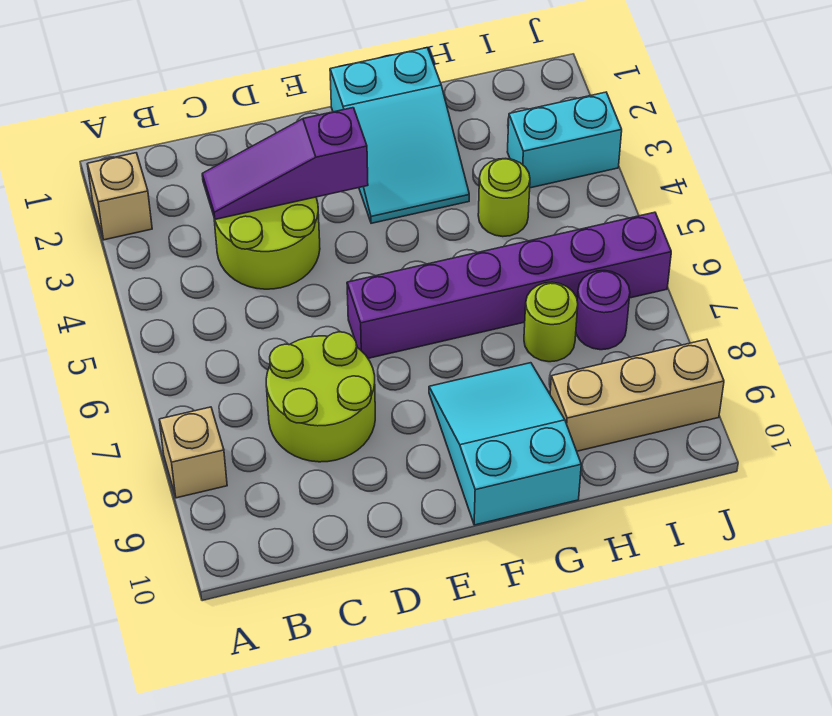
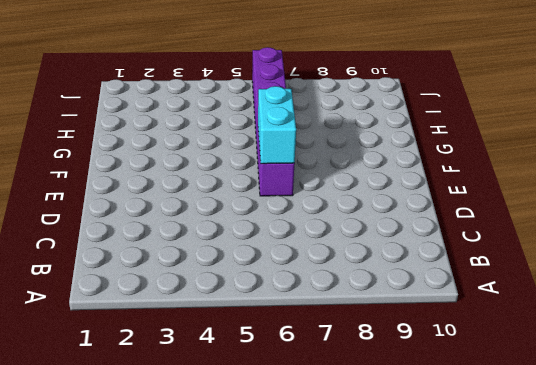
cyan brick E6:F6 level 2 -> cyan brick I3:J3 level 1
none -> tan brick A2 level 1
none -> tan brick A8 level 1
none -> lime round brick C3:D4 level 1

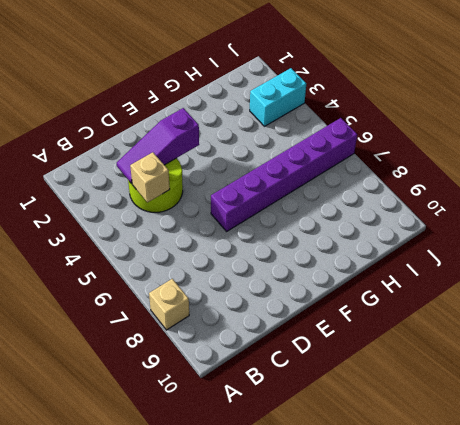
tan brick C4 level 2 -> tan brick A2 level 1
none -> lime round brick C7:D8 level 1
none -> cyan slope F1:G3 level 1 top 1
none -> cyan slope F8:G10 level 1 top 10

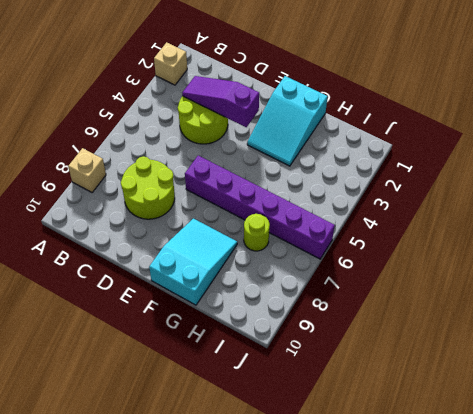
none -> lime round brick H4 level 1
none -> tan brick H9:J9 level 1
none -> cyan brick I3:J3 level 1

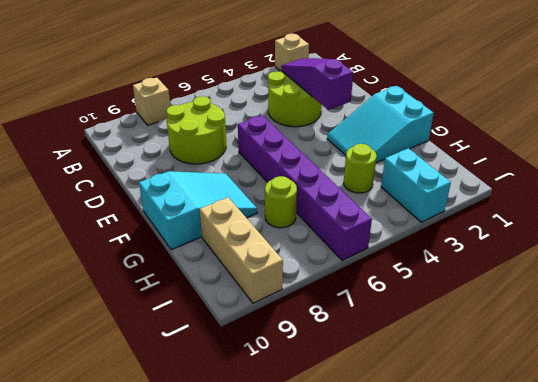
none -> purple round brick I7 level 1

